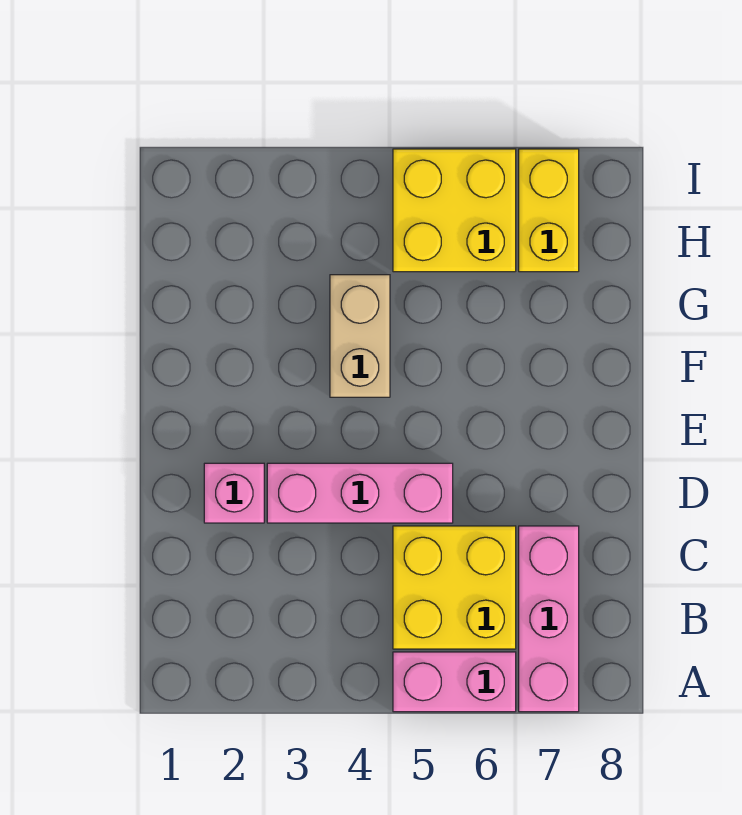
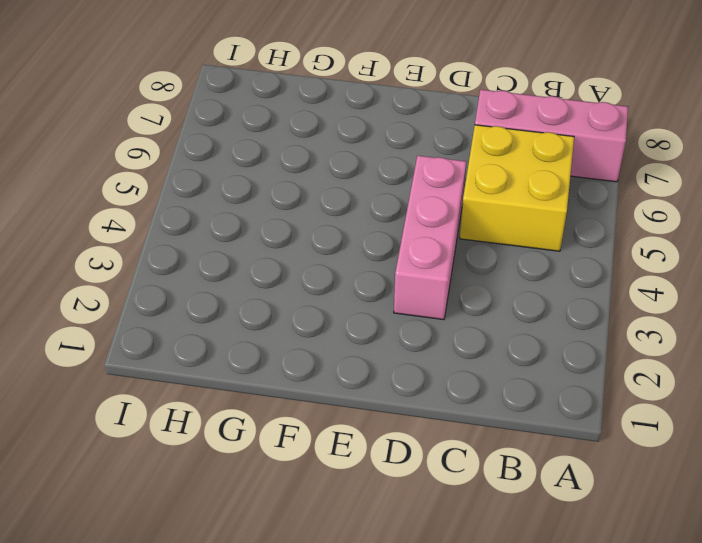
none -> pink brick A5:A6 level 1
none -> pink brick D2 level 1

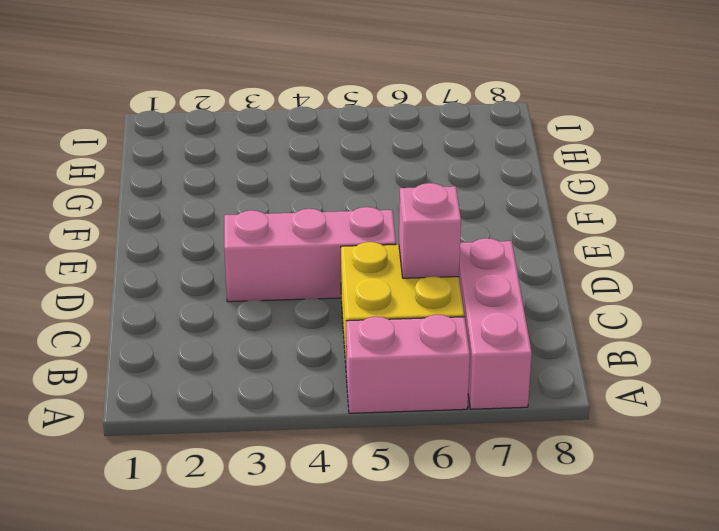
pink brick C6 level 2 -> pink brick D2 level 1
none -> tan brick F4:G4 level 1
none -> yellow brick H5:I6 level 1

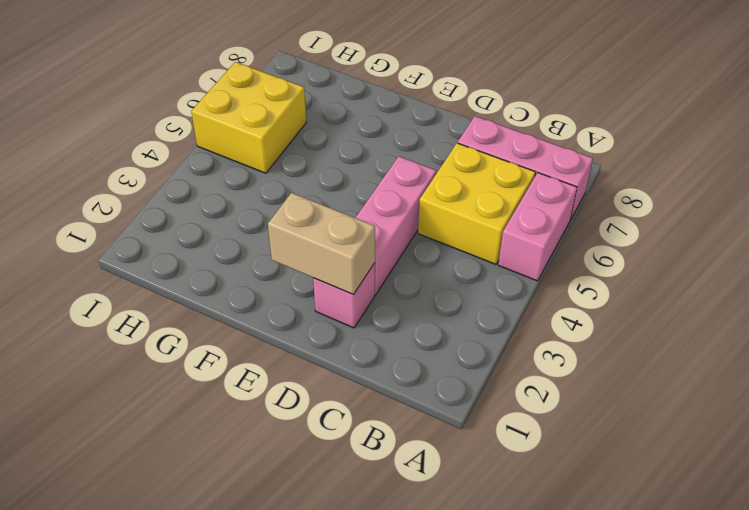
tan brick D2:E2 level 2 -> tan brick F4:G4 level 1
none -> yellow brick H7:I7 level 1

